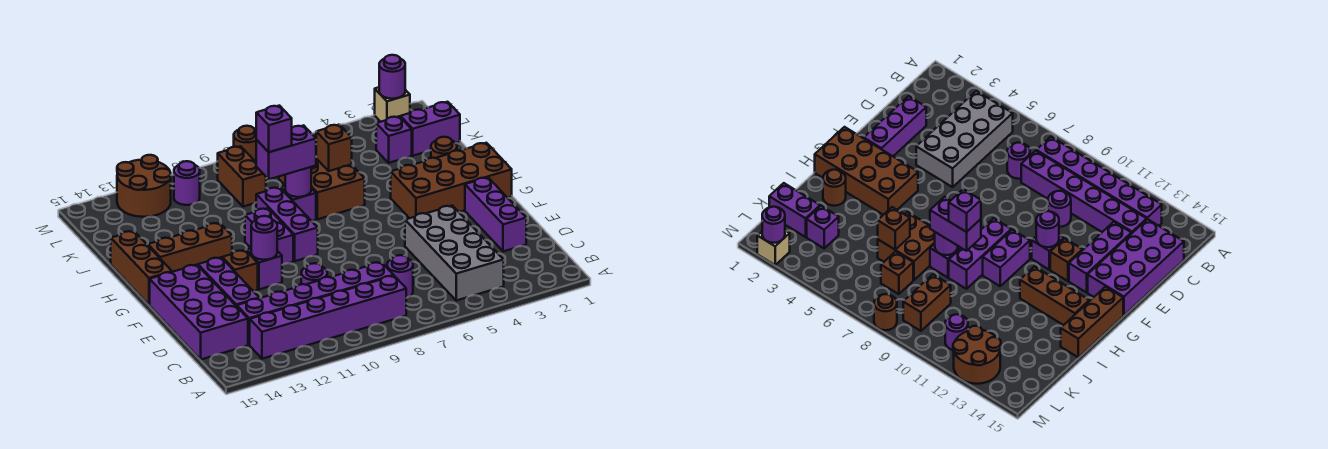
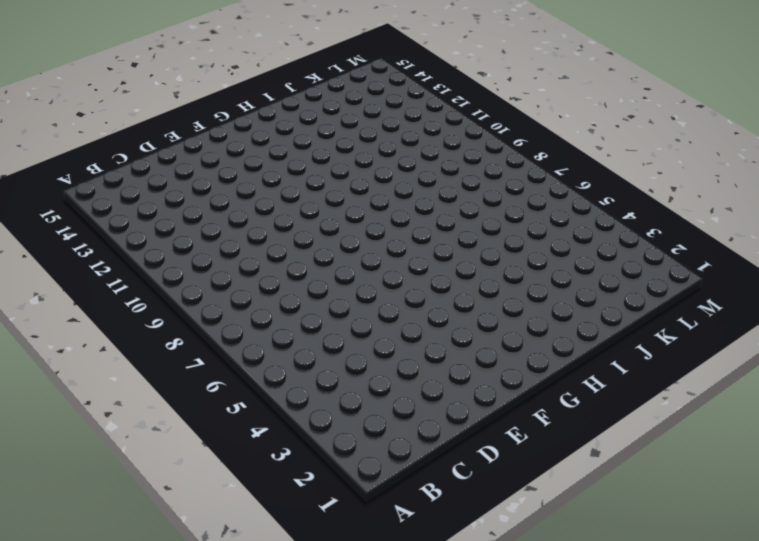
none -> grey brick B4:E5 level 1
none -> purple brick B8:B13 level 1
none -> purple round brick C7 level 1
none -> purple brick C8:C13 level 1

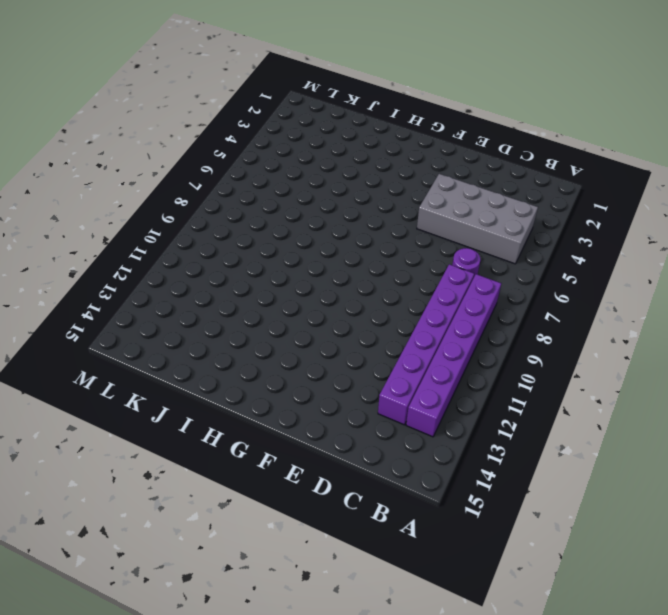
none -> purple brick C14:F15 level 1
none -> purple brick D2:F2 level 1
none -> purple round brick D10 level 1
none -> purple brick D13:F13 level 1

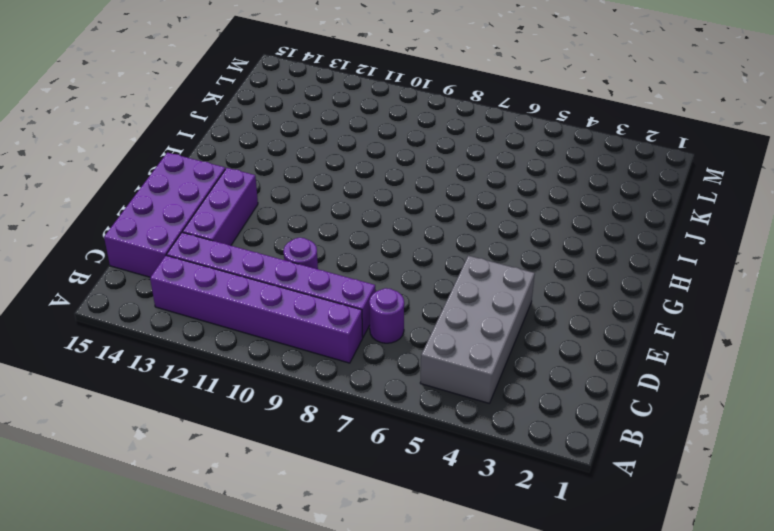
none -> purple brick D2:F2 level 1
none -> purple brick F11 level 1
none -> brown brick F12 level 1
none -> brown brick G1:H4 level 1

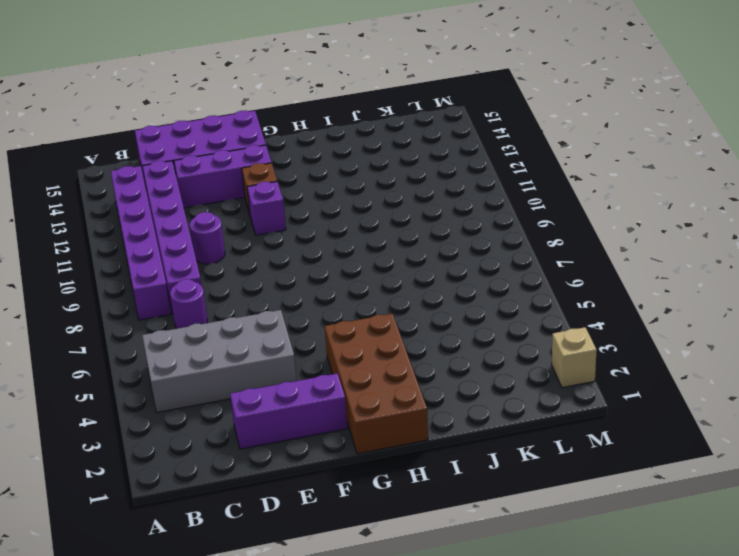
none -> purple brick G9:I9 level 1
none -> purple brick G10:H10 level 1
none -> brown brick G15:I15 level 1
none -> brown brick H12:H14 level 1

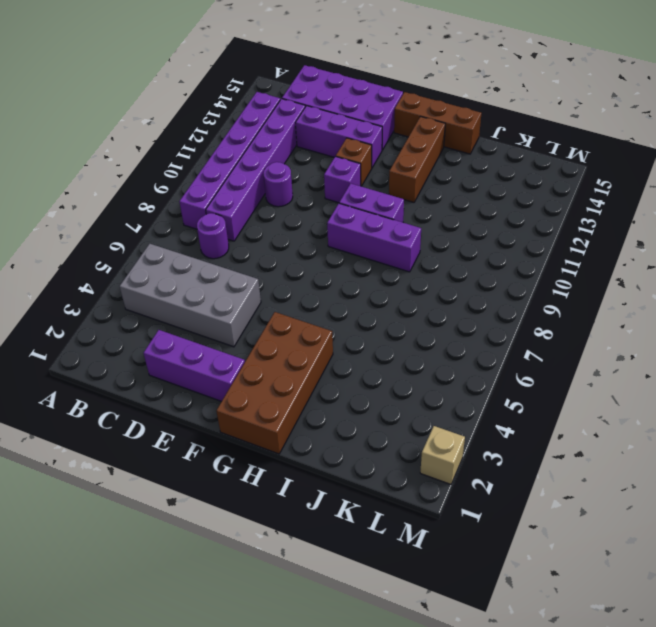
none -> brown round brick I2 level 1
none -> brown brick I6:J7 level 1
none -> purple brick I8 level 1
none -> purple brick K1:K2 level 1

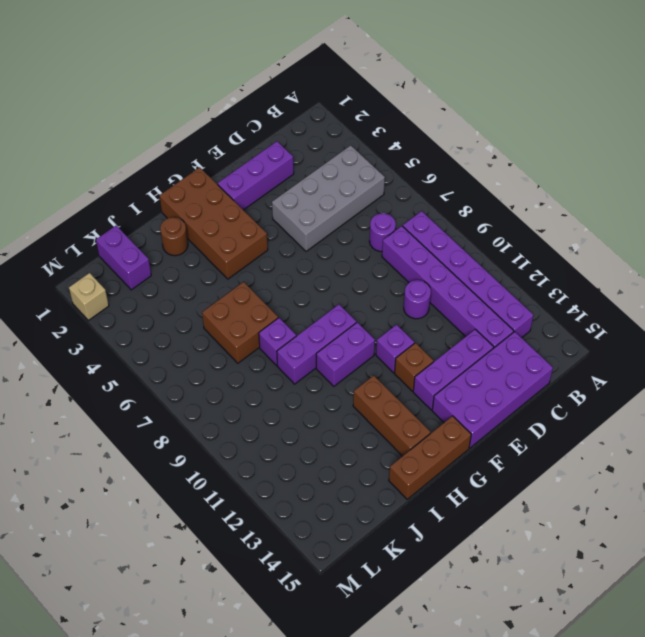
none -> purple brick K3 level 1
none -> brown brick K7 level 1
none -> brown brick K9:L9 level 1
none -> purple round brick L11 level 1

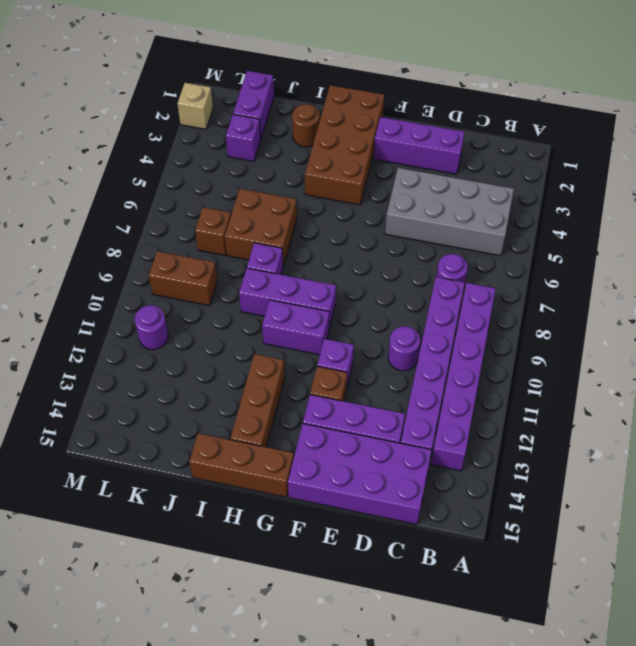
none -> brown round brick L12:M13 level 1
none -> brown round brick M8 level 1
none -> purple round brick F11 level 2
none -> purple round brick I8 level 2

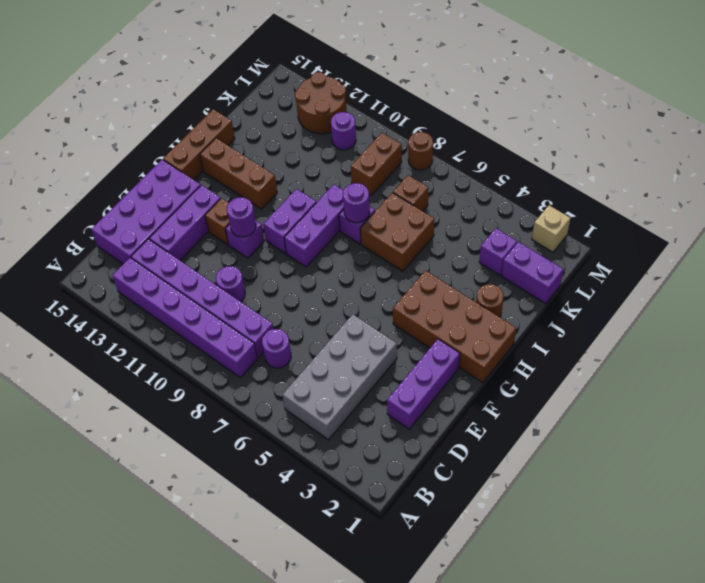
none -> brown brick J6 level 2
none -> purple round brick M2 level 2
none -> purple brick I8:I9 level 3
none -> purple brick I9 level 4

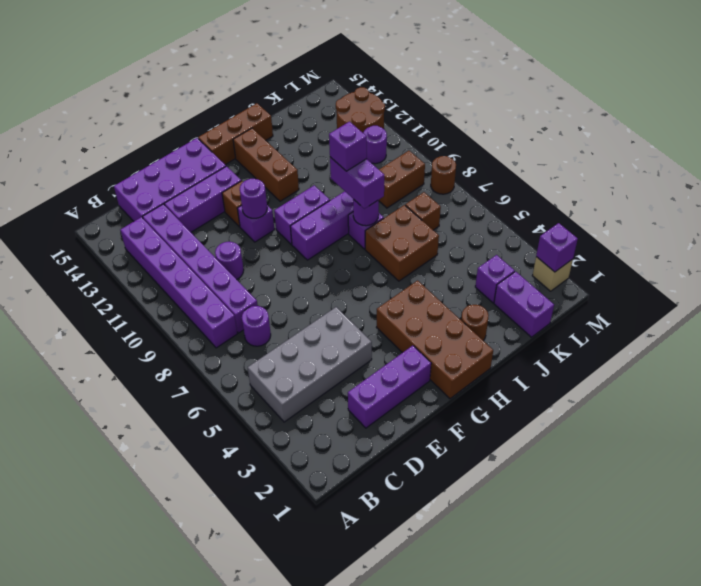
purple brick M2 level 2 -> purple round brick M2 level 2
none -> brown brick J6 level 2

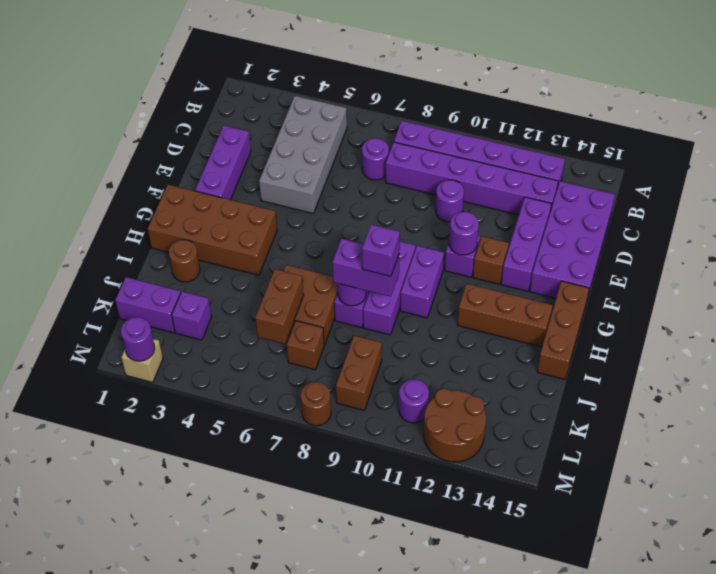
brown brick J6:K6 level 2 -> brown brick J6 level 2

